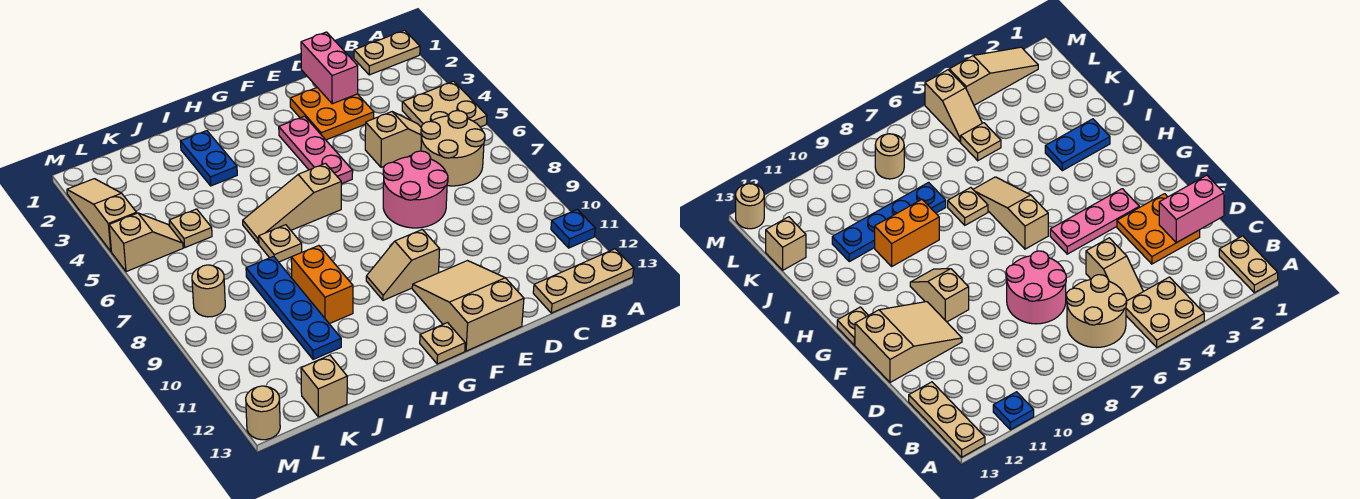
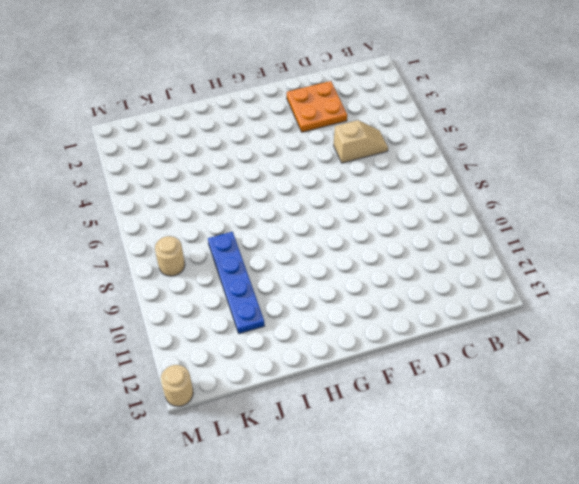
none -> tan plate A1:B1 level 1
none -> tan plate A4:B5 level 1
none -> blue plate A11 level 1

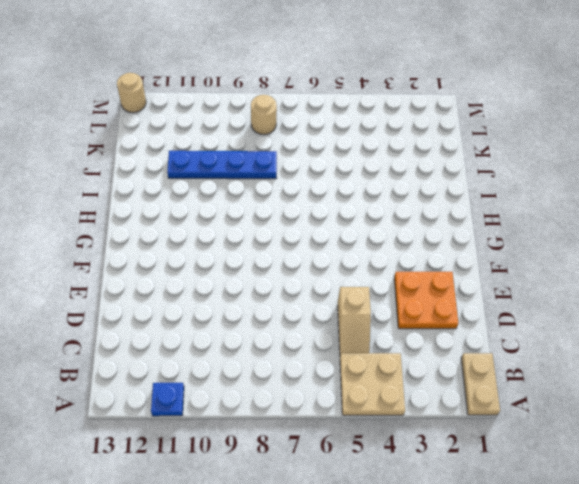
none -> tan plate A13:C13 level 1
none -> tan round brick B6:C7 level 1
none -> pink round brick D7:E8 level 1

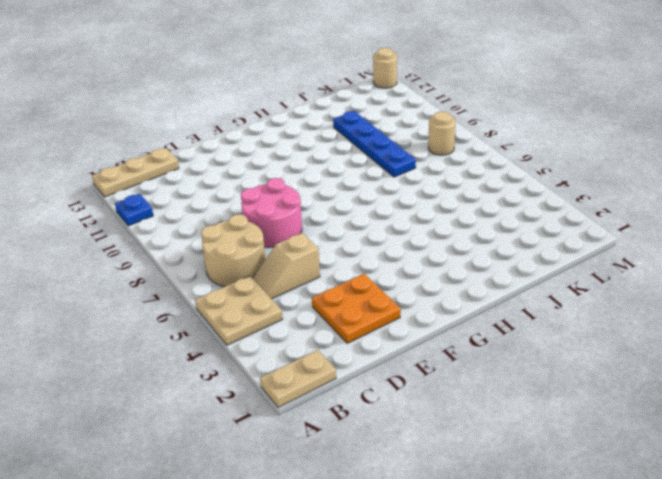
none -> tan slope E11:F13 level 1 top 13
none -> pink plate F3:F5 level 1
none -> tan slope F10:G10 level 1 top F

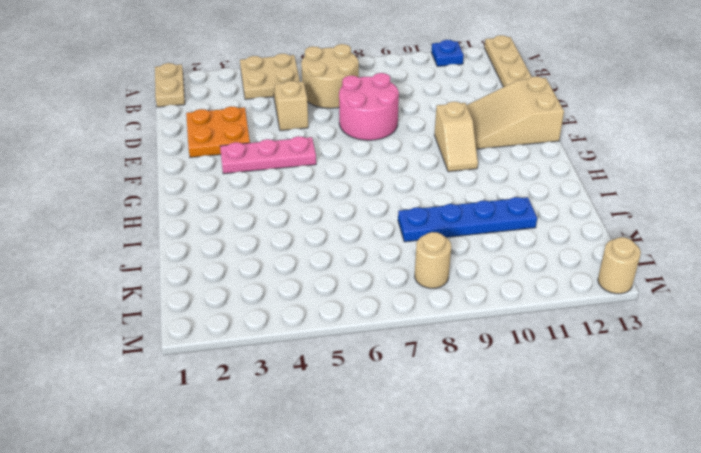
none -> tan slope G6:I6 level 1 top G
none -> tan plate G13 level 1
none -> blue plate I2:I3 level 1

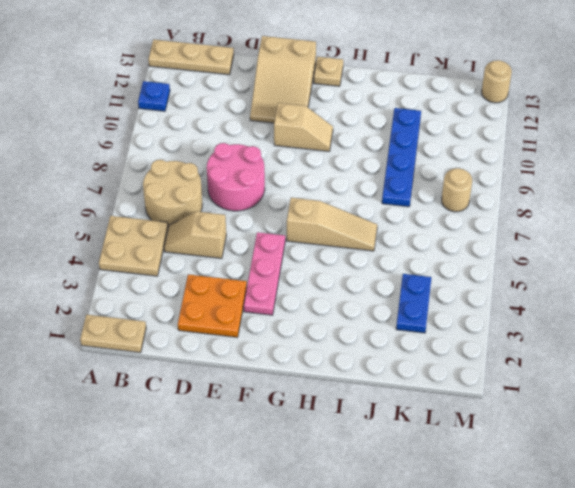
blue plate K3:K4 level 1 -> blue plate I2:I3 level 1
none -> tan plate I7 level 1
none -> orange brick I9:I10 level 1
none -> tan plate K5 level 1

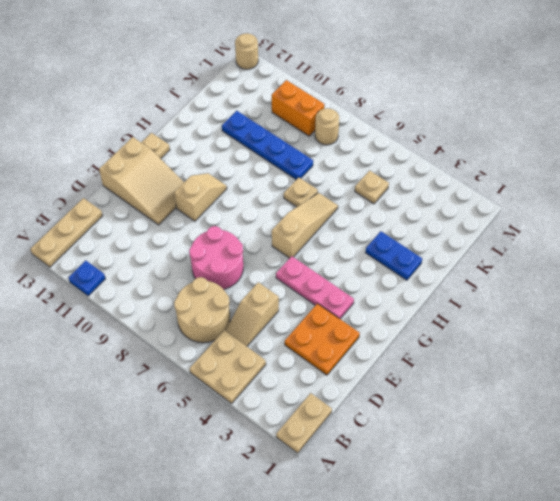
orange brick L9:L10 level 1 -> orange brick I9:I10 level 1
none -> tan brick K13 level 1
none -> tan slope L5:M5 level 1 top M
none -> tan slope M2:M4 level 1 top 4

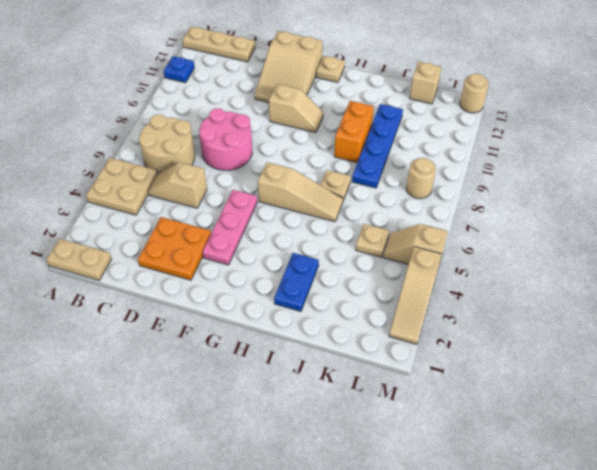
none -> pink brick D1:D2 level 2

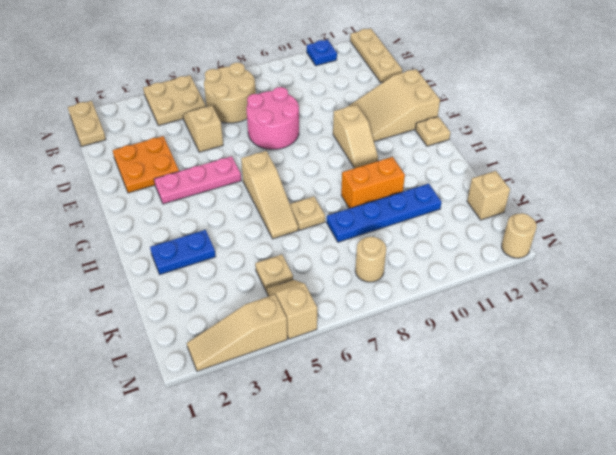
none -> pink brick D1:D2 level 2

